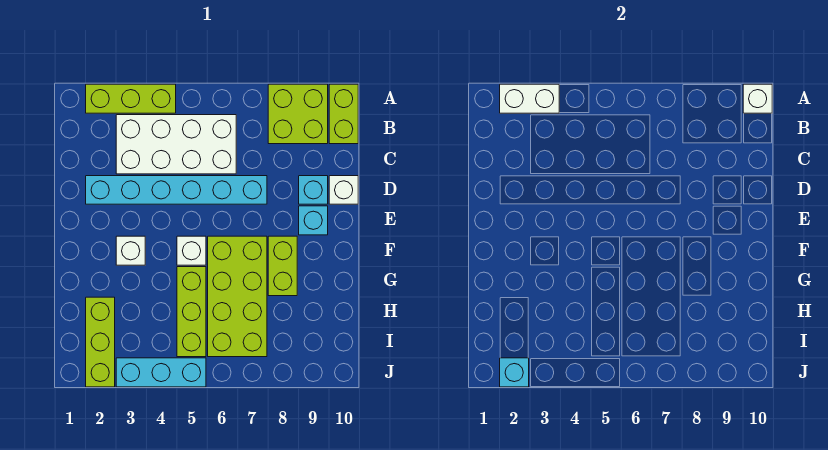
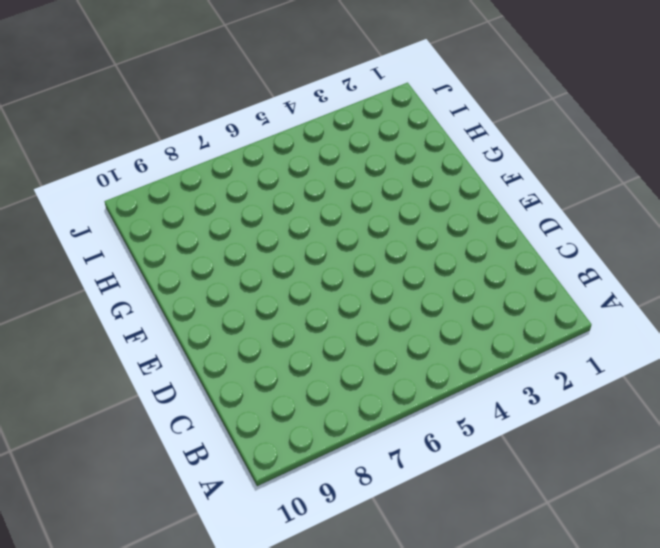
none -> lime brick A2:A4 level 1
none -> lime brick A8:B9 level 1
none -> lime brick A10:B10 level 1

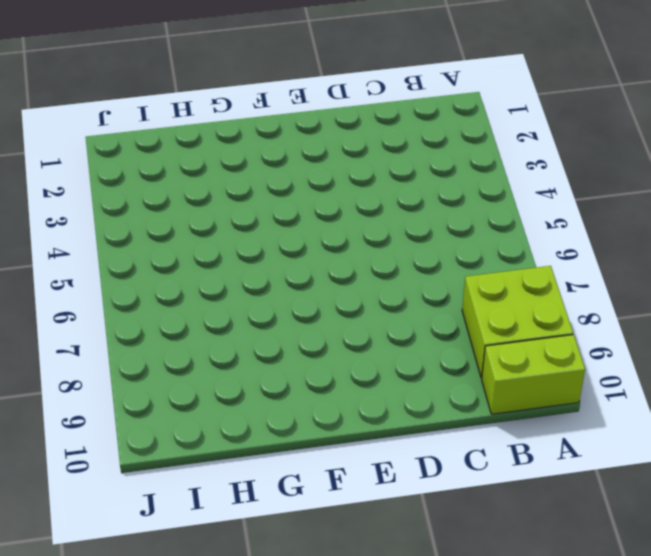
none -> lime brick A2:A4 level 1
none -> white brick B3:C6 level 1
none -> cyan brick D2:D7 level 1

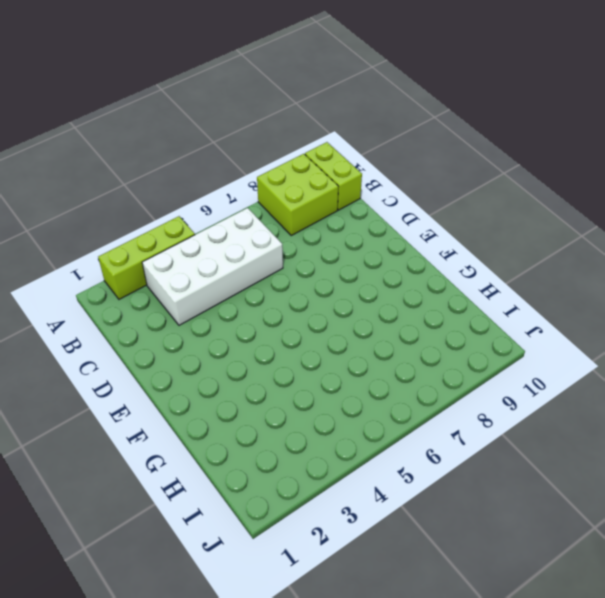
none -> cyan brick D2:D7 level 1
none -> cyan brick D9 level 1
none -> white brick D10 level 1

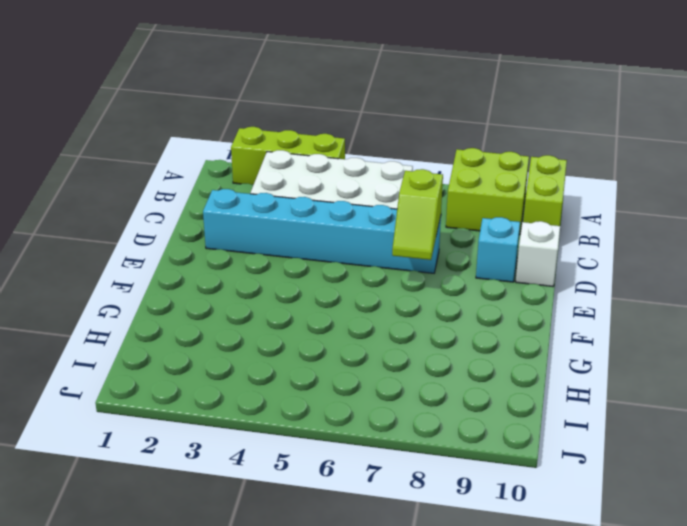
lime slope D7:E7 level 2 top D -> none
none -> cyan brick E9 level 1
none -> white brick F3 level 1
none -> white brick F5 level 1

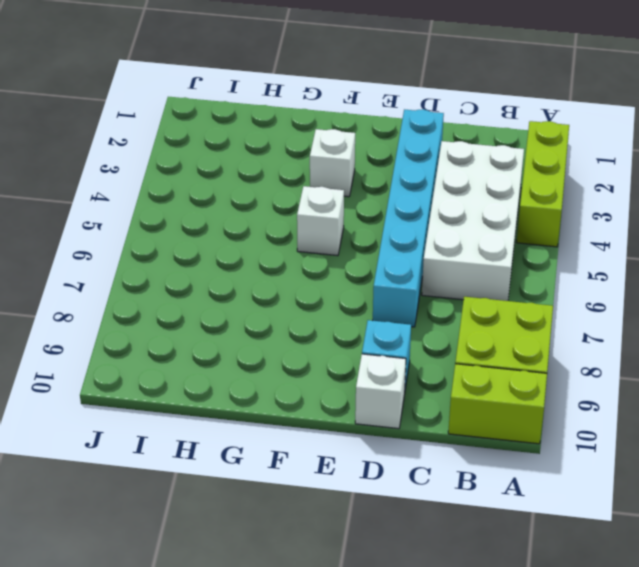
none -> cyan brick E9 level 1
none -> lime brick F6:I7 level 1
none -> lime brick F8:G8 level 1

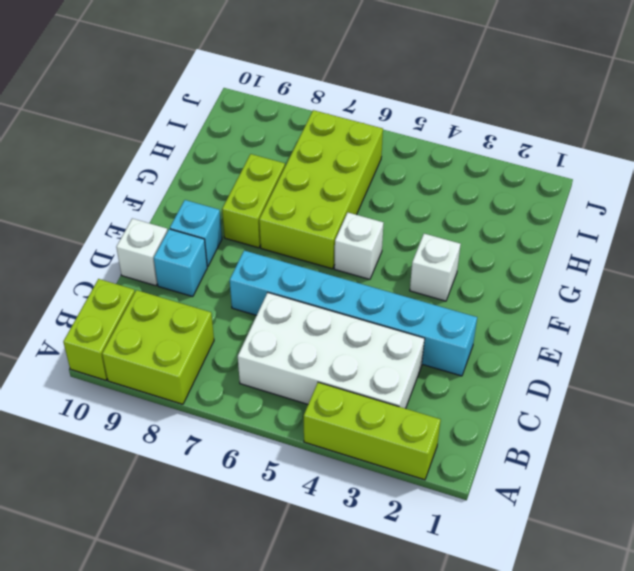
none -> lime brick G5:I5 level 1
none -> lime brick H2:J2 level 1
none -> cyan brick J3:J5 level 1

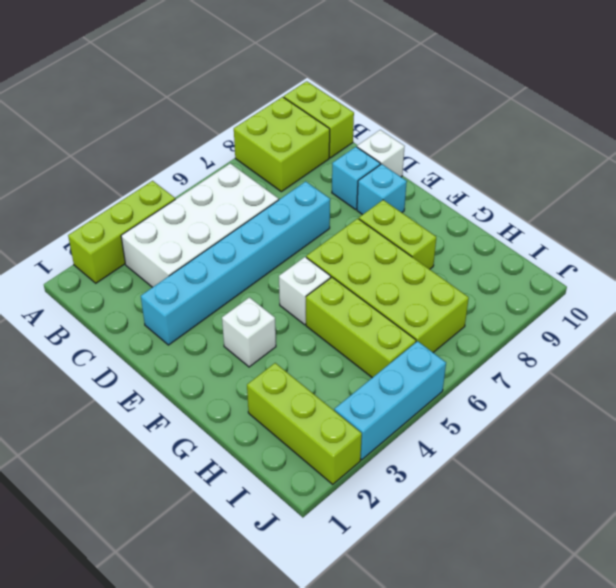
none -> white brick A2:A3 level 2
none -> white brick A10 level 2
none -> cyan brick J2 level 2

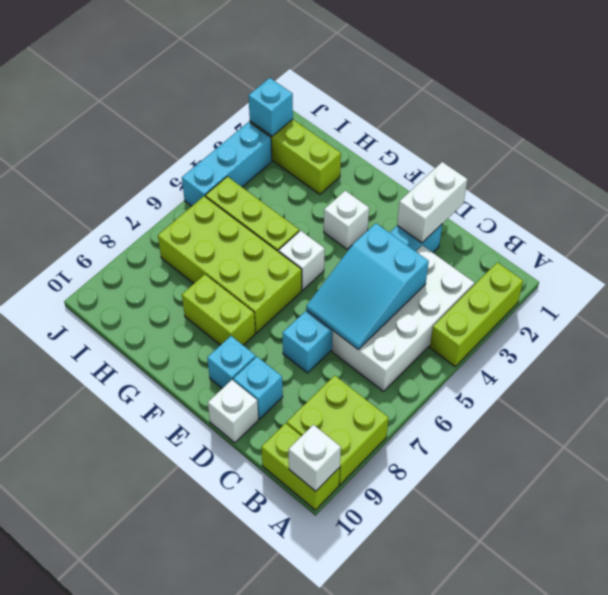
cyan slope C4:D6 level 2 top 4 -> none
white brick D1:D2 level 2 -> white brick A2:A3 level 2

